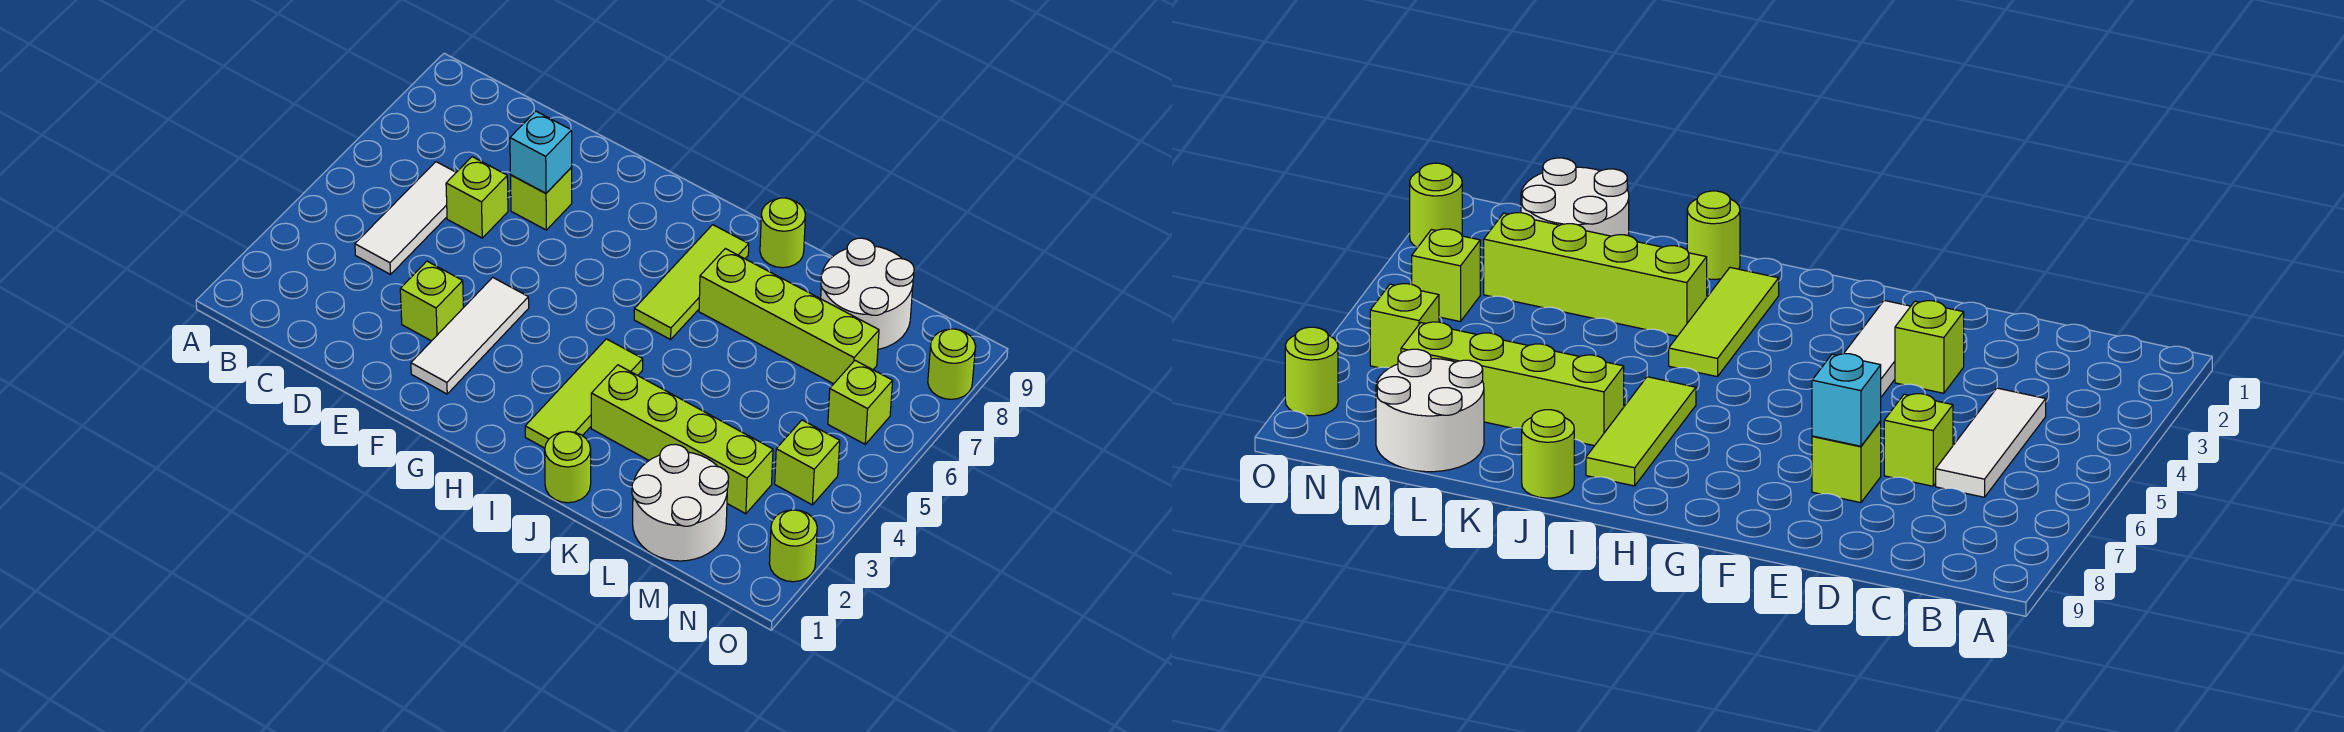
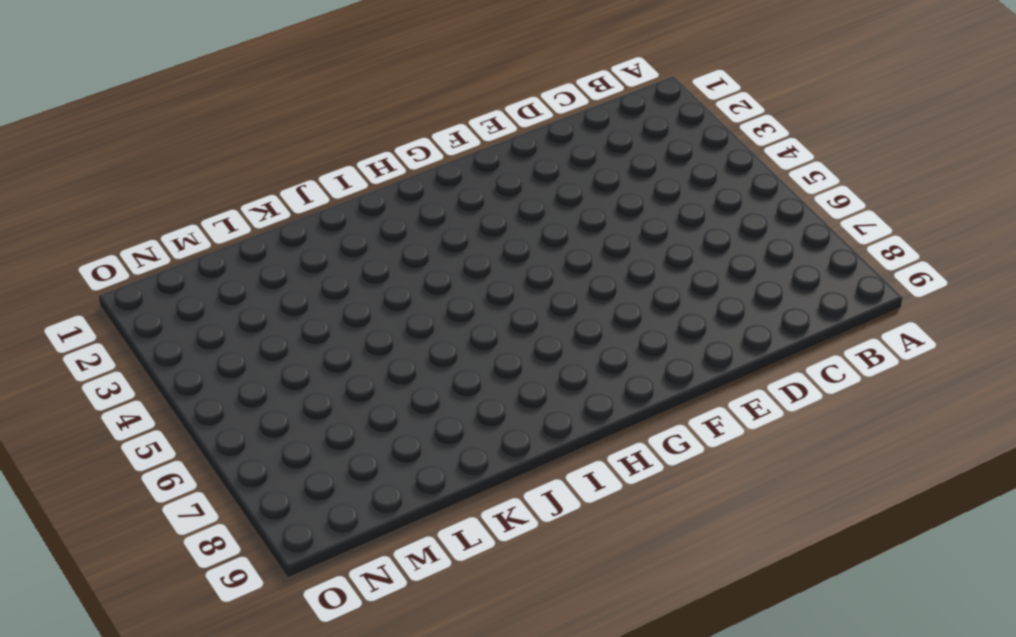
none -> white tile C4:C6 level 1
none -> lime brick D6 level 1
none -> lime brick E3 level 1

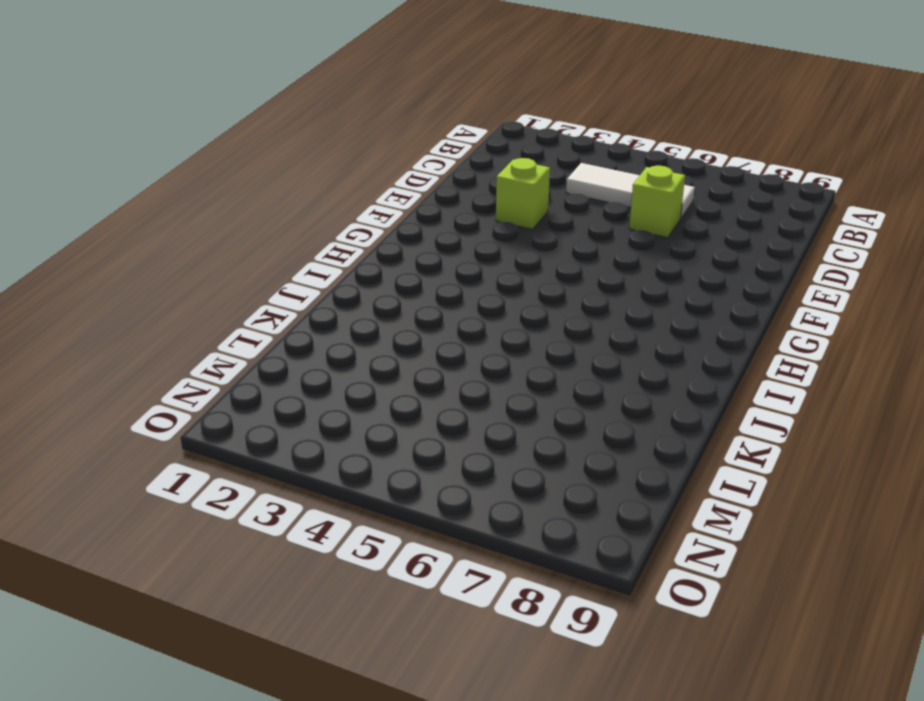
none -> lime brick E7 level 1
none -> white tile F2:F4 level 1
none -> lime tile I2:I4 level 1

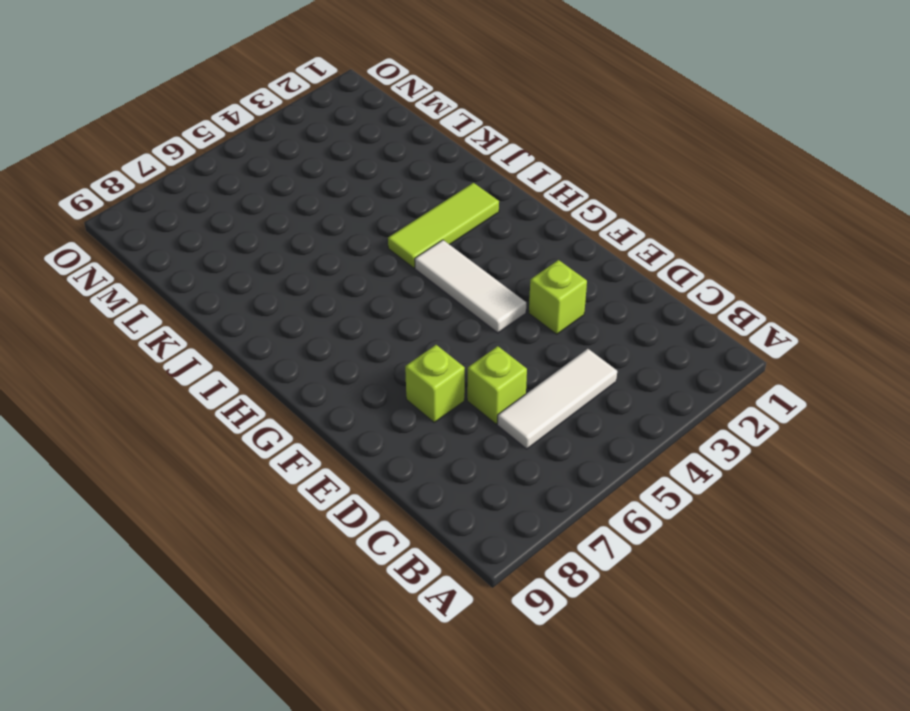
white tile F4:H4 level 1 -> white tile F2:F4 level 1
none -> lime tile I6:I8 level 1
none -> lime round brick J1 level 1
none -> lime brick J3:M3 level 1

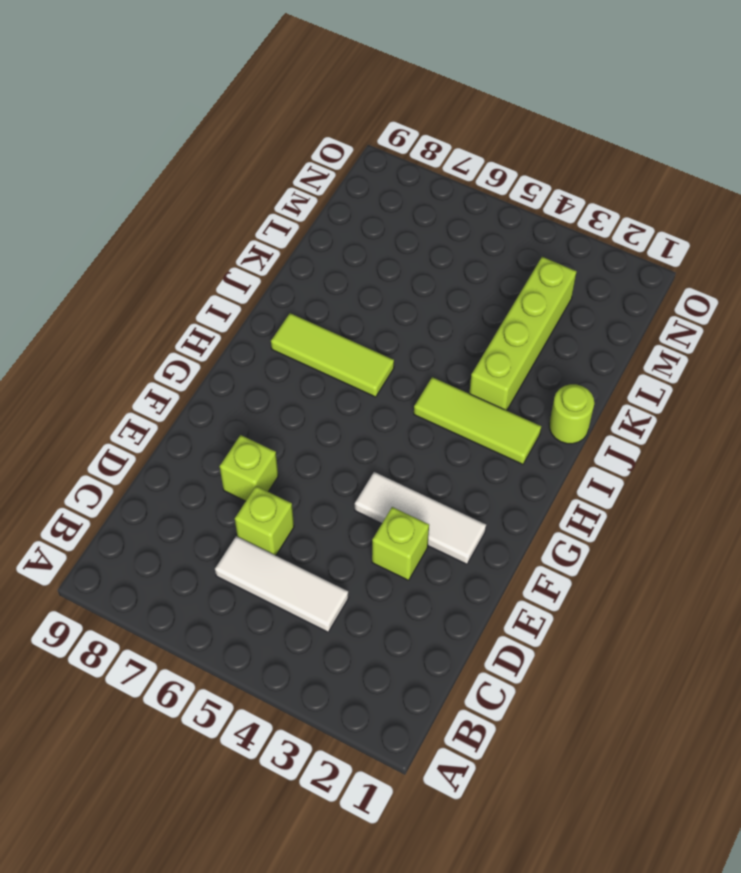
none -> lime brick J7:M7 level 1
none -> lime round brick J9 level 1
none -> white round brick L1:M2 level 1

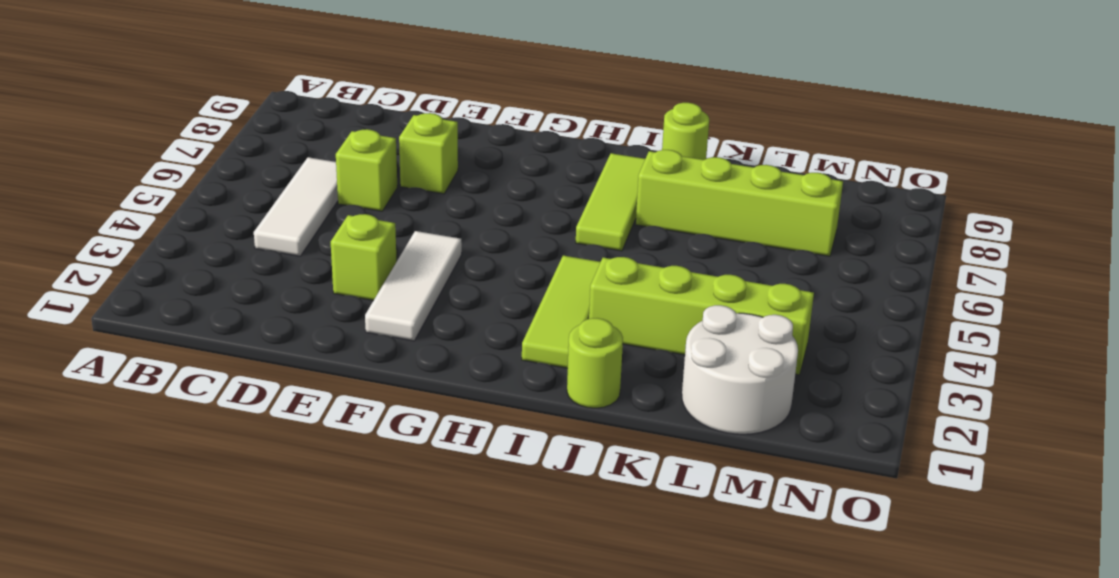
none -> white round brick L8:M9 level 1
none -> lime brick N4 level 1
none -> lime brick N6 level 1

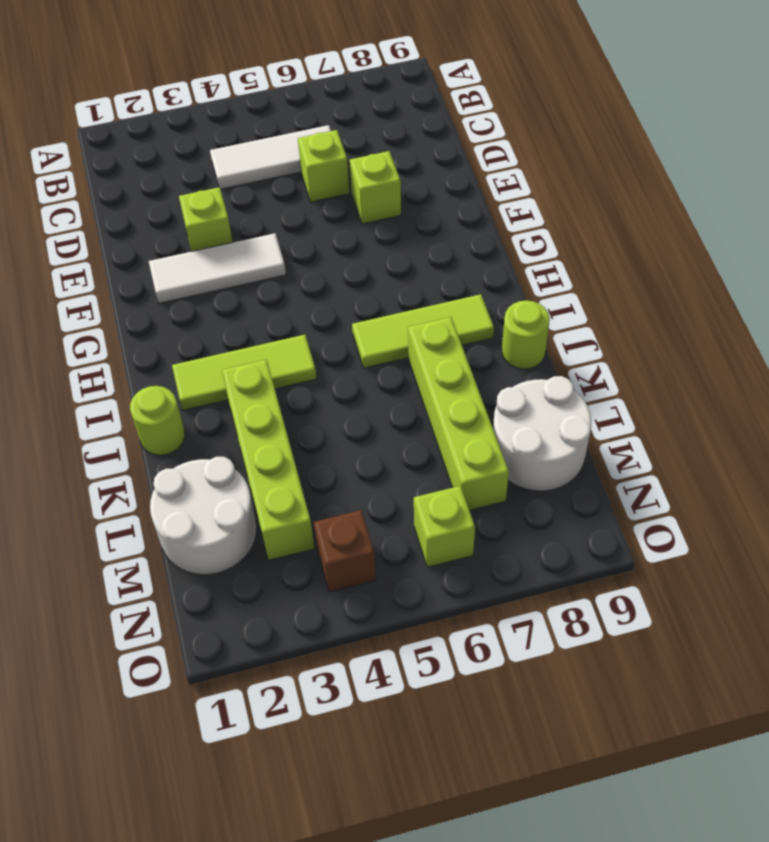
brown brick N4 level 1 -> lime brick N4 level 1
none -> lime round brick O2 level 1
none -> lime round brick O8 level 1
none -> cyan brick E7 level 2

